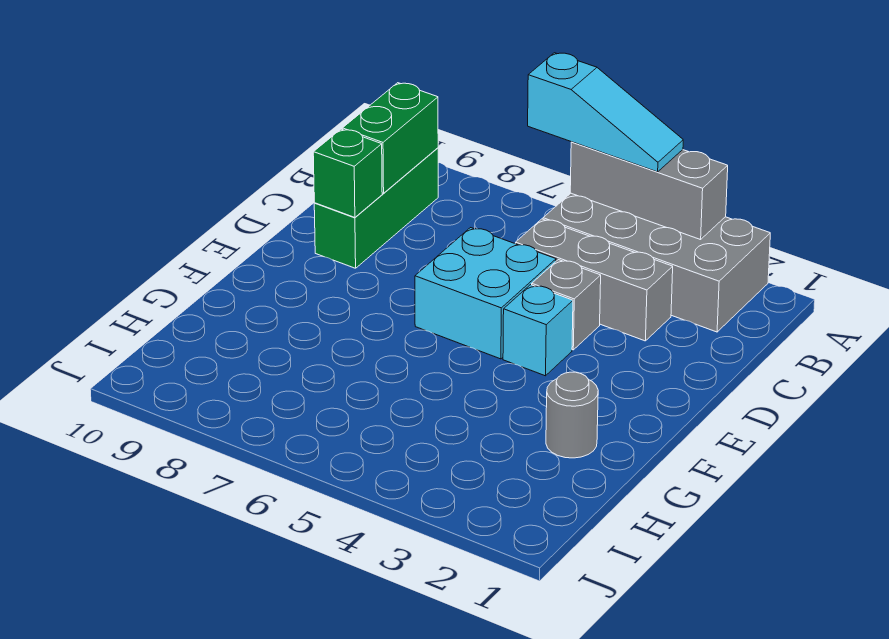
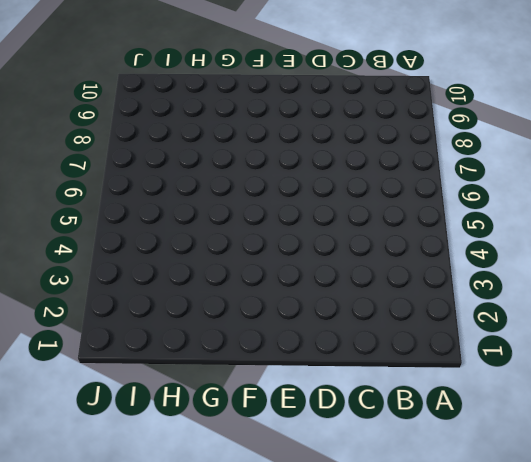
none -> grey brick A2:B5 level 1
none -> green brick B9:D9 level 1

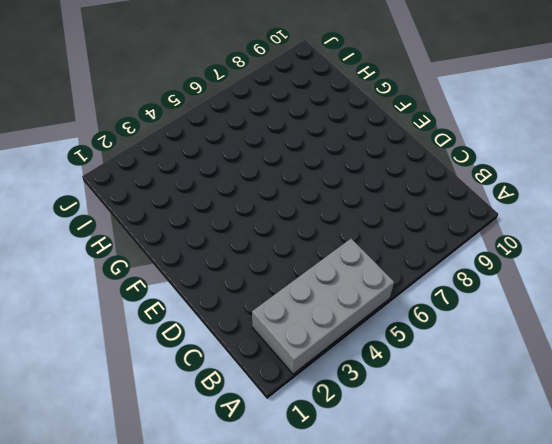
none -> green brick B9:D9 level 1
none -> grey brick C3:C5 level 1

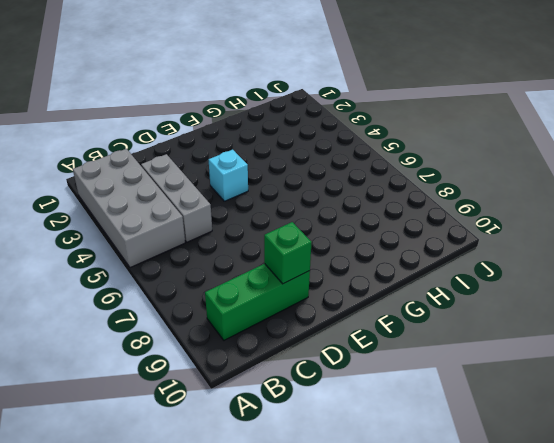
none -> grey brick D4 level 1
none -> cyan brick D5:E6 level 1

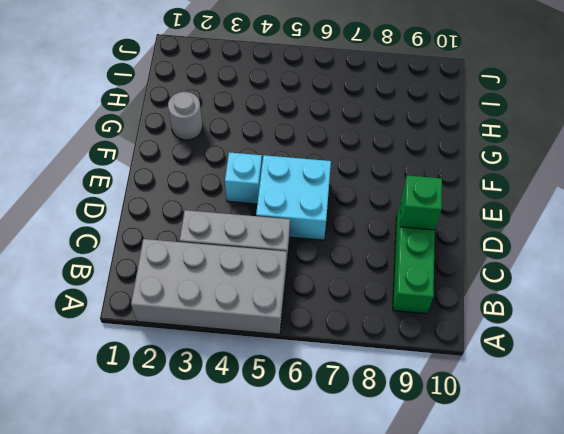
none -> grey brick D4 level 1
none -> grey brick A3:A5 level 2

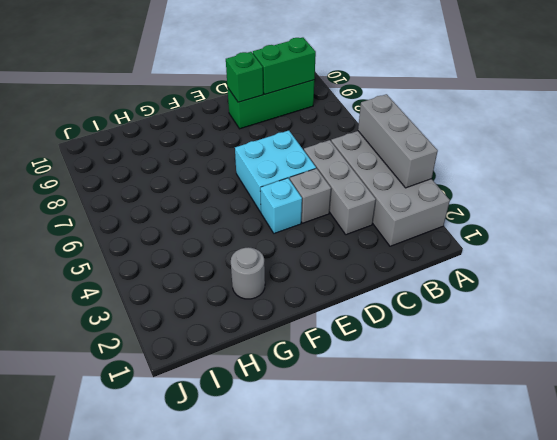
none -> cyan slope A4:A6 level 3 top 6

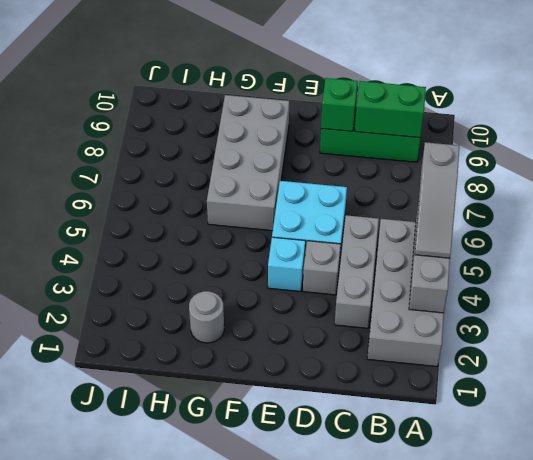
grey slope A4:A6 level 3 top 6 -> cyan slope A4:A6 level 3 top 6
grey brick F6:G9 level 1 -> none

